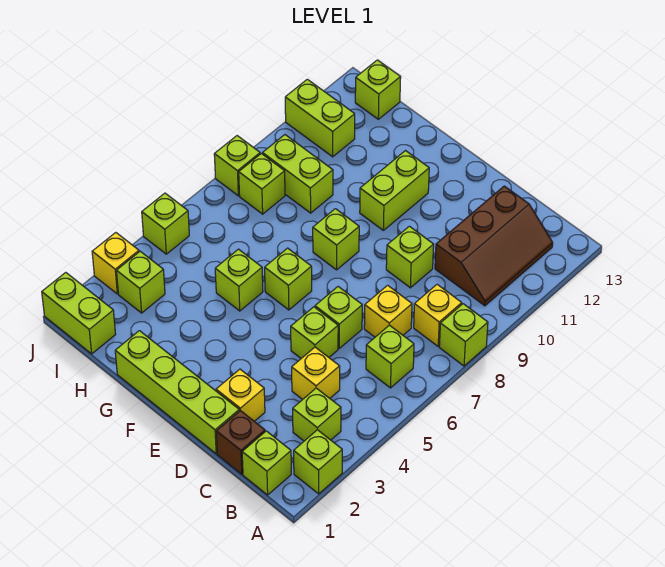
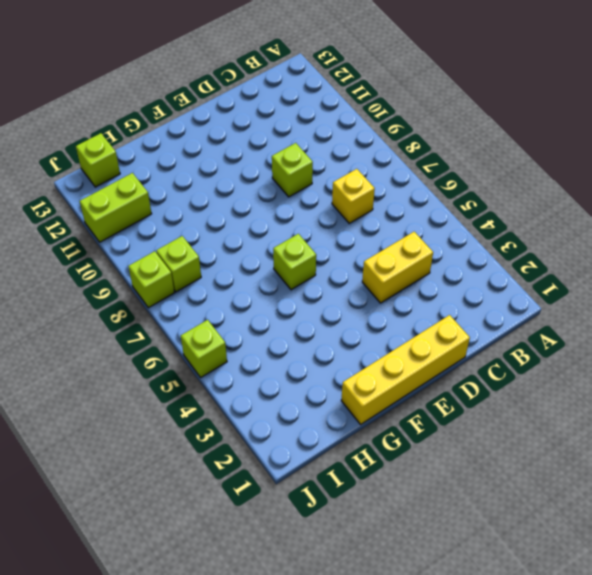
yellow brick C4:D4 level 1 -> yellow brick C4 level 1
yellow brick D1:G1 level 1 -> lime brick D1:G1 level 1
none -> lime brick A2 level 1
none -> lime brick A8 level 1
none -> lime brick B1 level 1

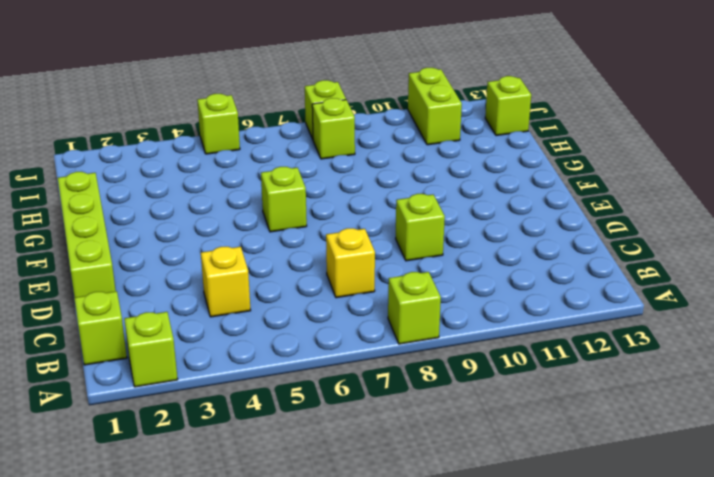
none -> lime brick B3 level 1
none -> lime brick B6 level 1
none -> yellow brick B8 level 1

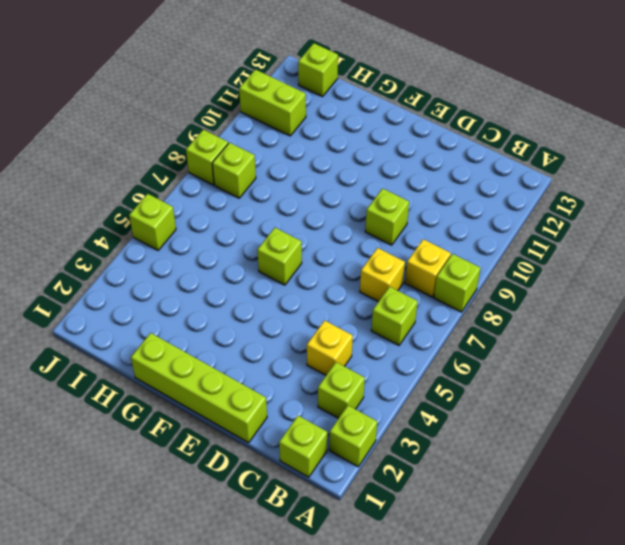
none -> brown slope B10:C12 level 1 top C
none -> brown brick C1 level 1
none -> yellow brick D2 level 1

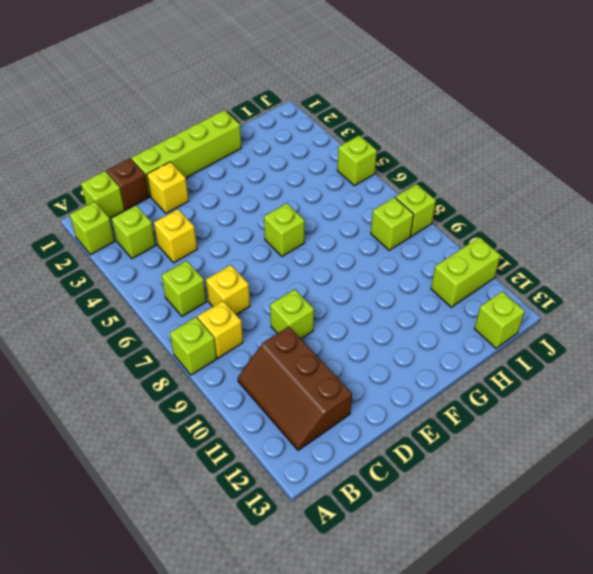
none -> lime brick D5 level 1
none -> lime brick D6 level 1
none -> lime brick F8 level 1

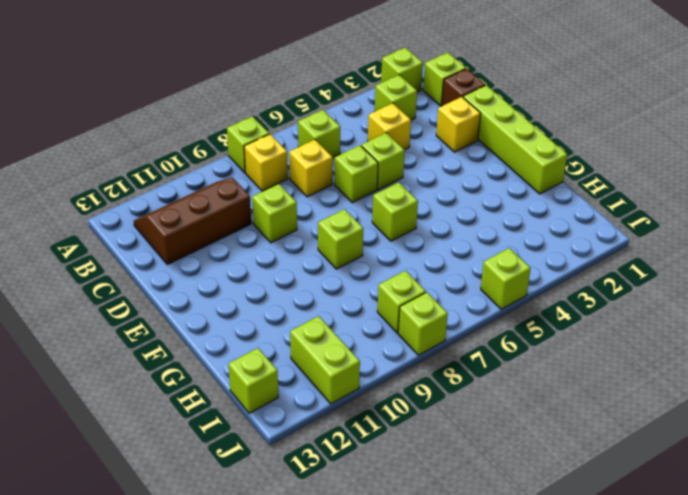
none -> lime brick F10:F11 level 1
none -> lime brick G5 level 1
none -> lime brick H9:I9 level 1

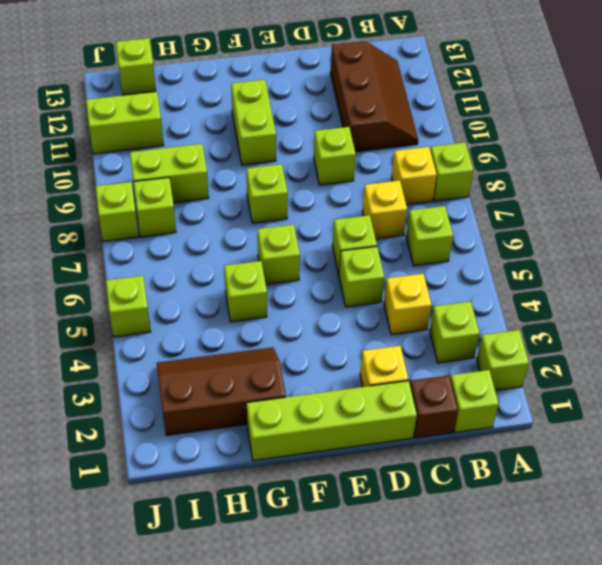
brown slope G2:I3 level 1 top 2 -> lime brick I3 level 1
none -> lime brick I1:J1 level 1
none -> yellow brick J3 level 1

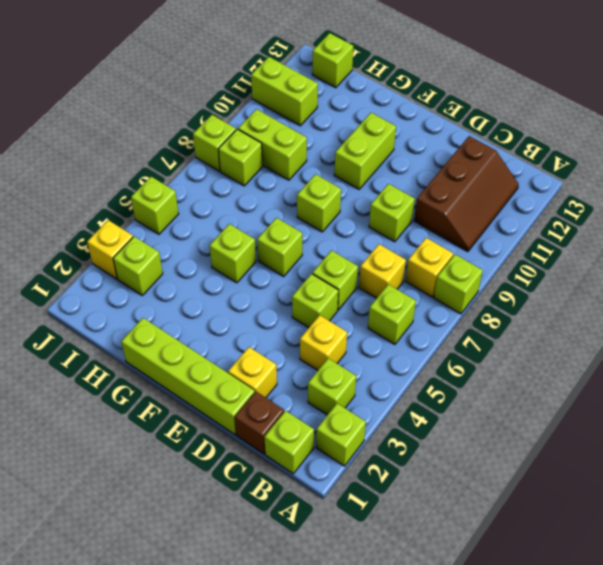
none -> lime brick I1:J1 level 1

